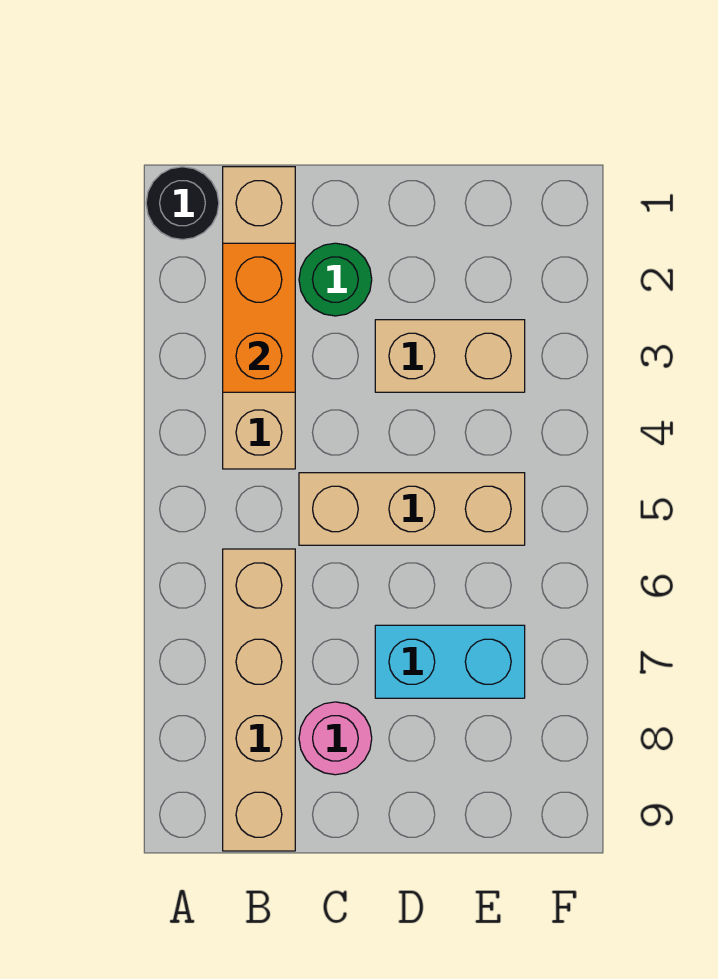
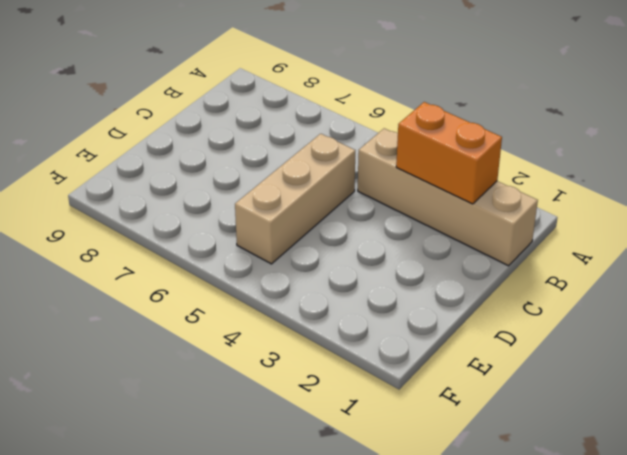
none -> black round brick A1 level 1
none -> tan brick B6:B9 level 1

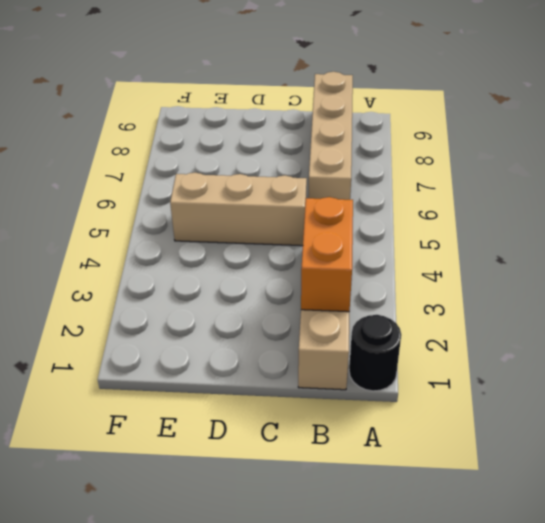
none -> green round brick C2 level 1
none -> pink round brick C8 level 1

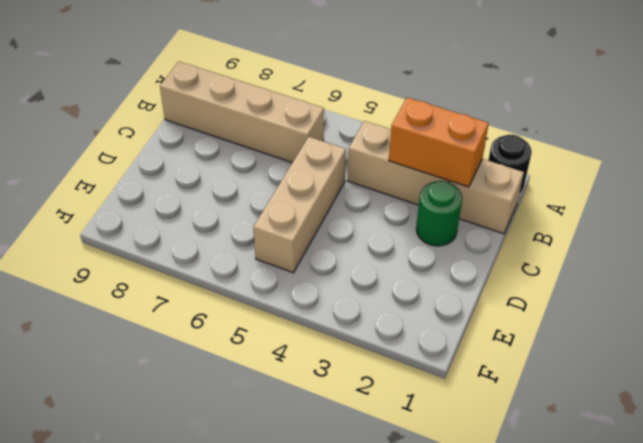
none -> pink round brick C8 level 1
none -> tan brick D3:E3 level 1

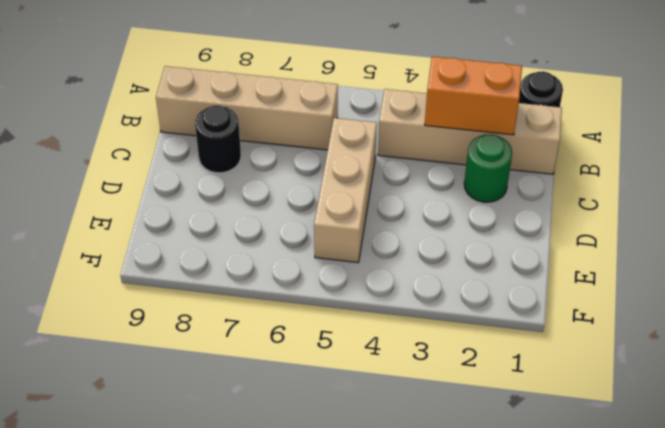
black round brick C8 level 1 -> pink round brick C8 level 1
none -> tan brick D3:E3 level 1
none -> cyan brick D7:E7 level 1

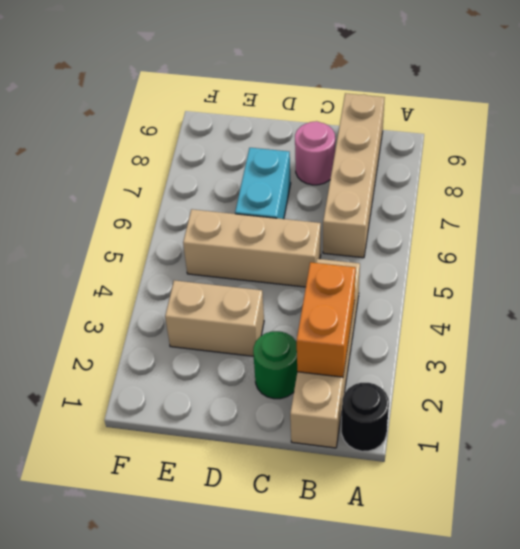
cyan brick D6:D7 level 1 -> cyan brick D7:E7 level 1

